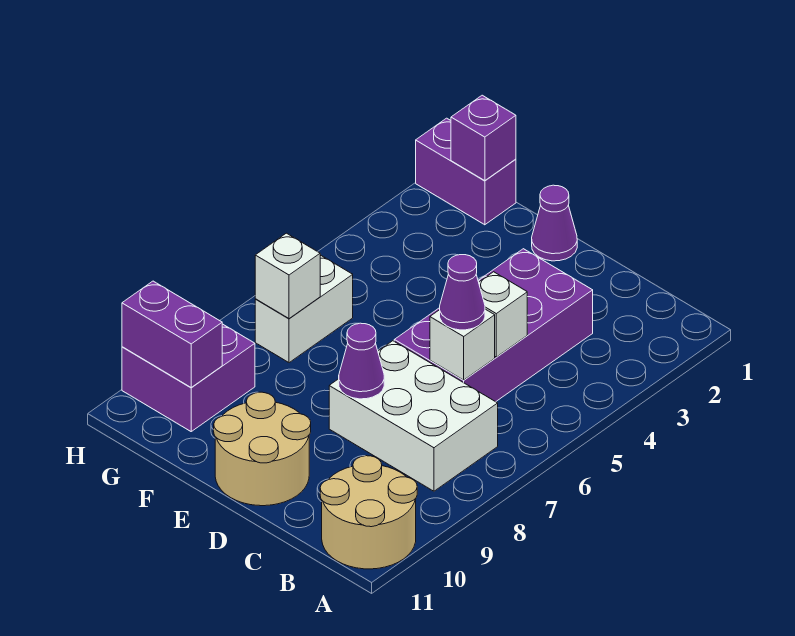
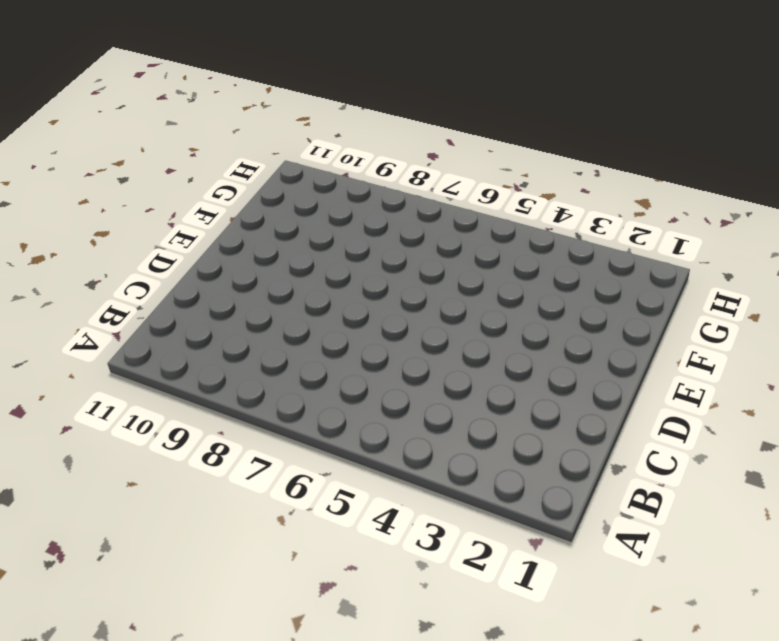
none -> tan round brick A10:B11 level 1
none -> white brick B7:D8 level 1
none -> purple brick C3:D6 level 1

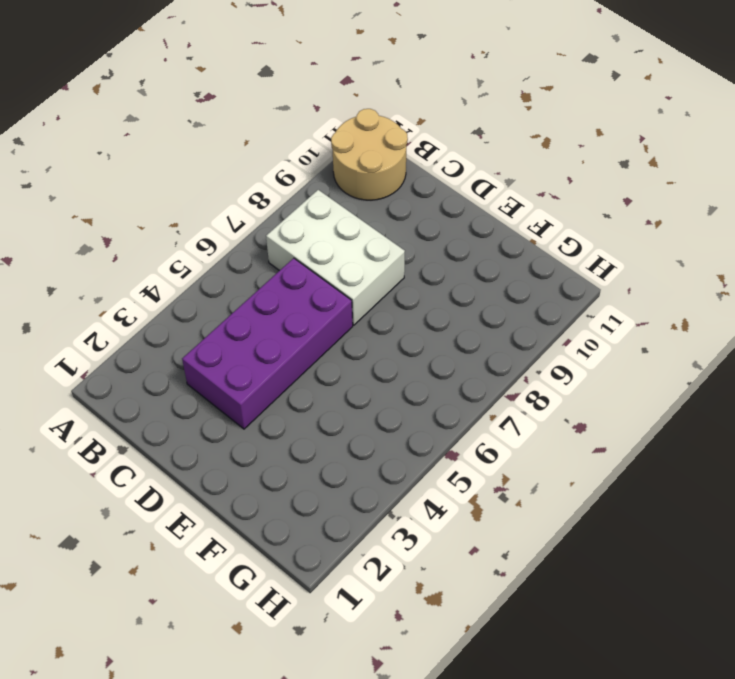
none -> tan round brick D10:E11 level 1
none -> purple cone E1 level 1
none -> purple brick G1:H1 level 1

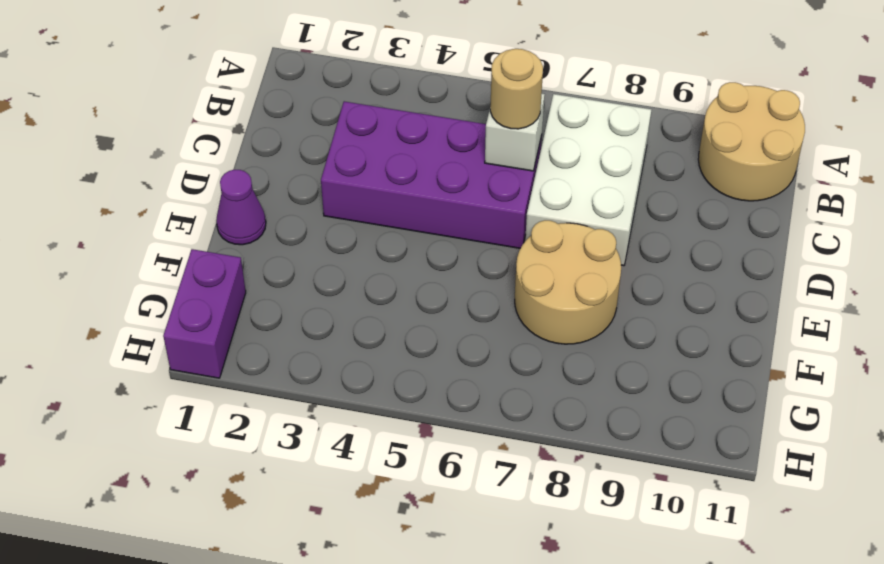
tan round brick C6 level 3 -> purple cone C6 level 3
tan round brick E7:F8 level 1 -> tan round brick D10:E11 level 1
none -> white brick G6:G7 level 1
none -> purple brick G9:H10 level 1
none -> white brick C5 level 2

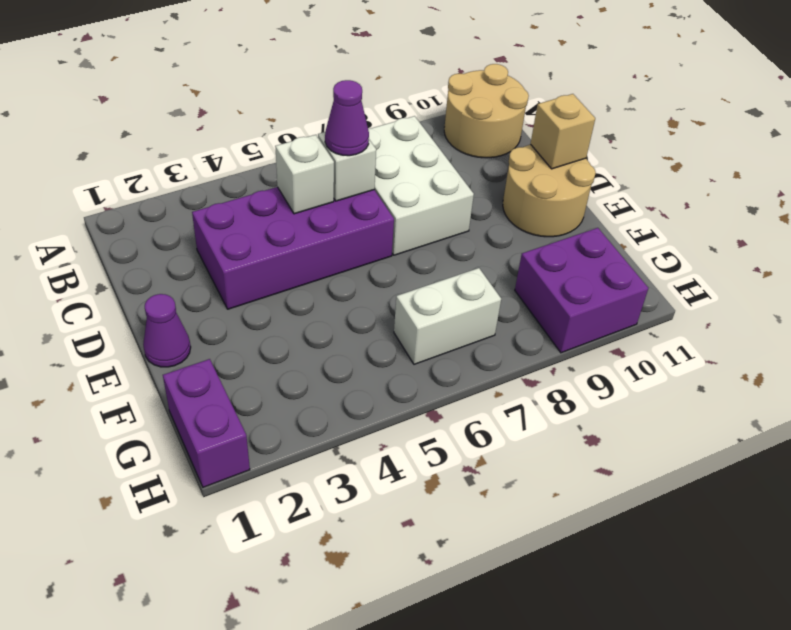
tan brick D11 level 2 -> none
none -> purple cone D8 level 2
none -> purple brick G1 level 2
none -> white brick G7 level 2

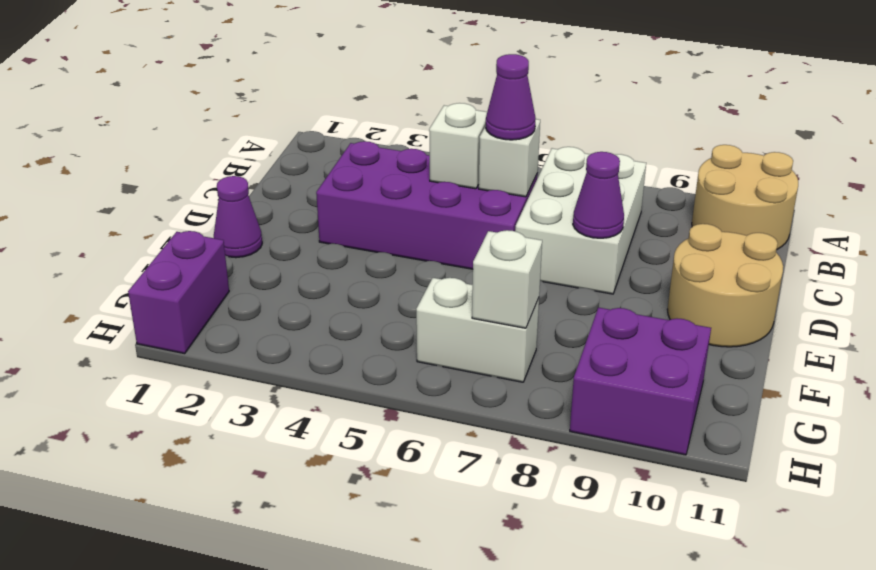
none -> purple brick G1 level 2
none -> purple brick G10:H10 level 2

